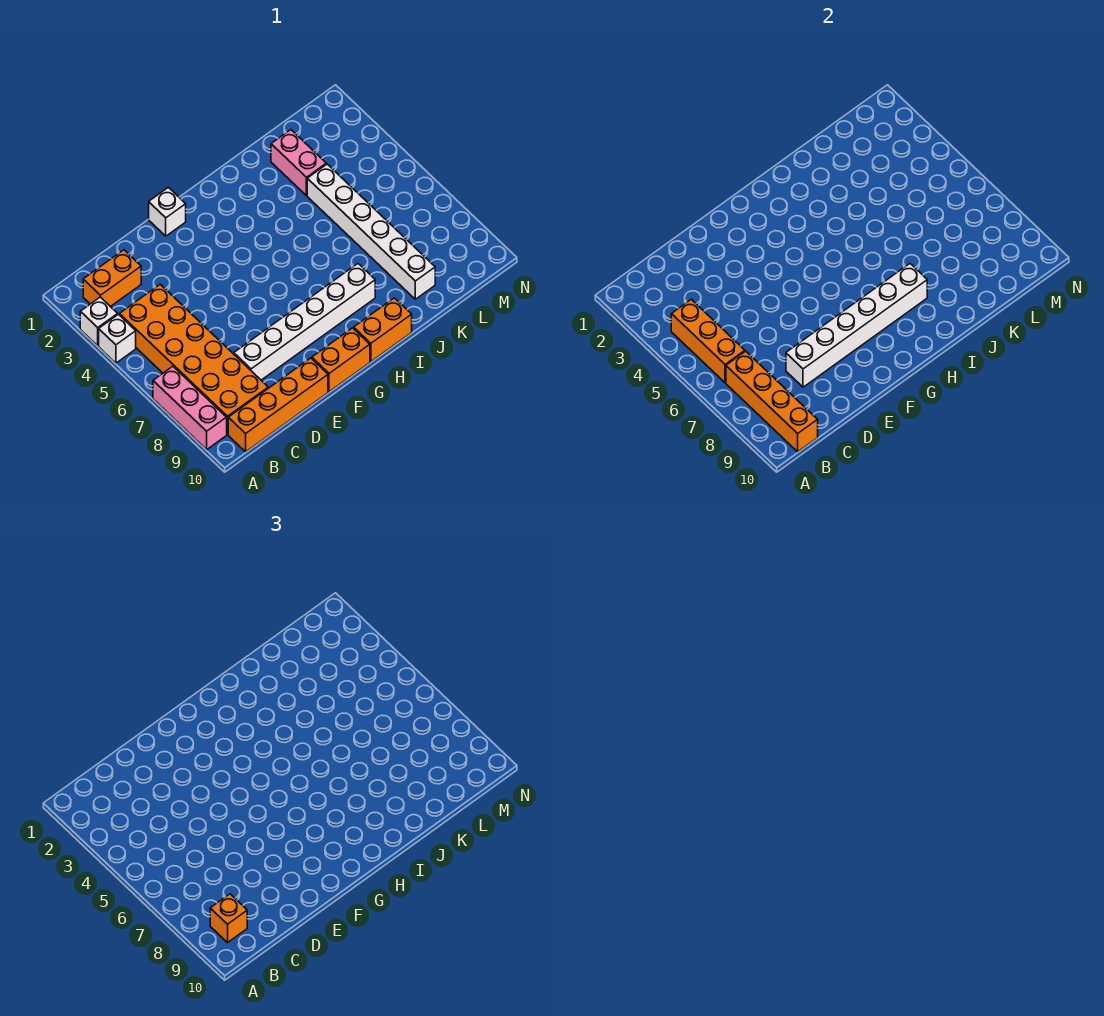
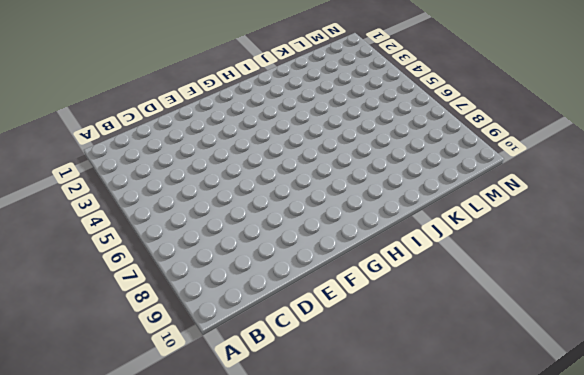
none -> white brick A3 level 1
none -> white brick A4 level 1
none -> pink brick A7:A9 level 1

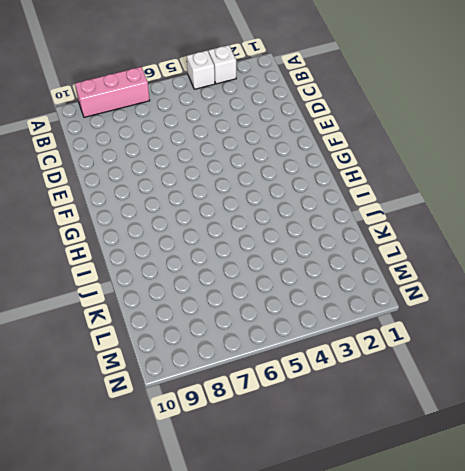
none -> orange brick B2:C2 level 1
none -> orange brick B4:C9 level 1
none -> orange brick B10:E10 level 1

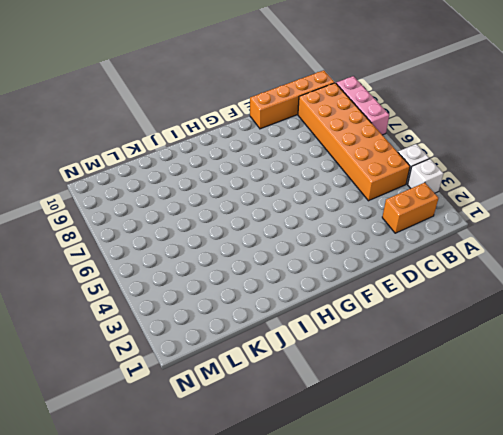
none -> white brick D8:I8 level 1
none -> white brick F1 level 1
none -> orange brick F10:G10 level 1

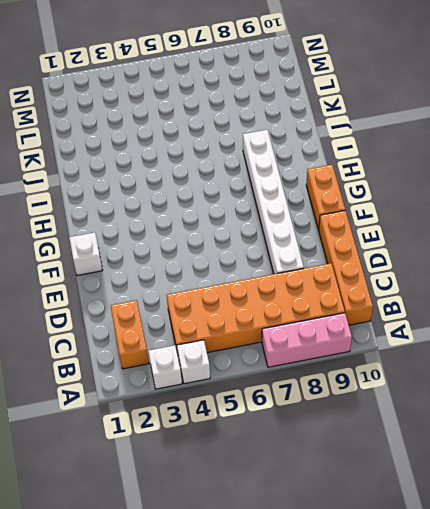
none -> orange brick H10:I10 level 1
none -> pink brick K2:K3 level 1
none -> white brick K4:K9 level 1

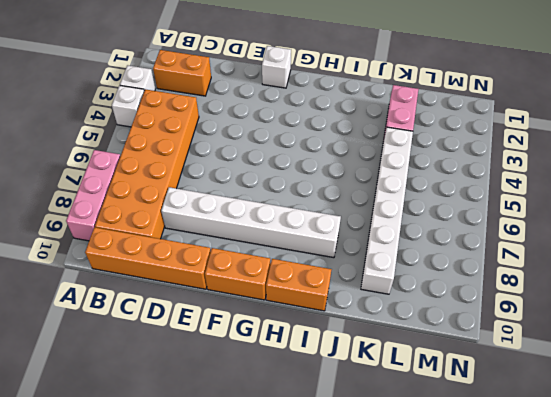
none -> orange brick B4:B6 level 2
none -> orange brick B7:B10 level 2
none -> white brick D8:I8 level 2

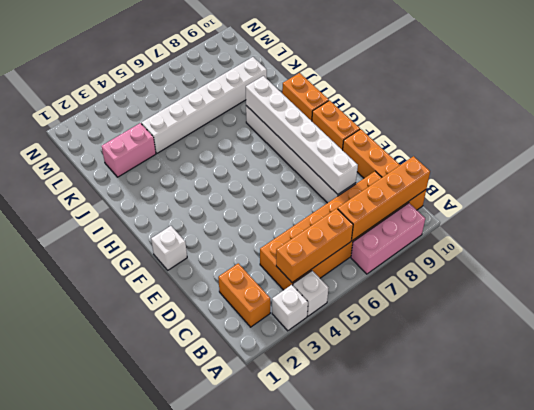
none -> orange brick B9 level 3

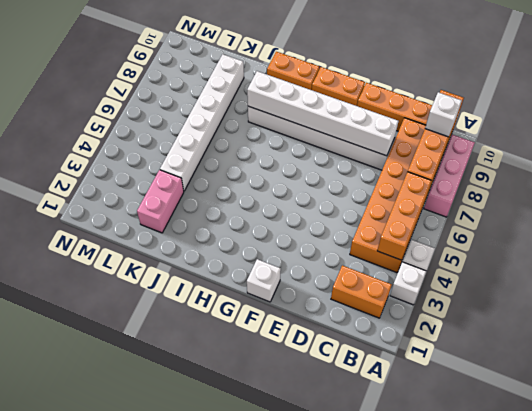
white brick B9 level 3 -> orange brick B9 level 3

